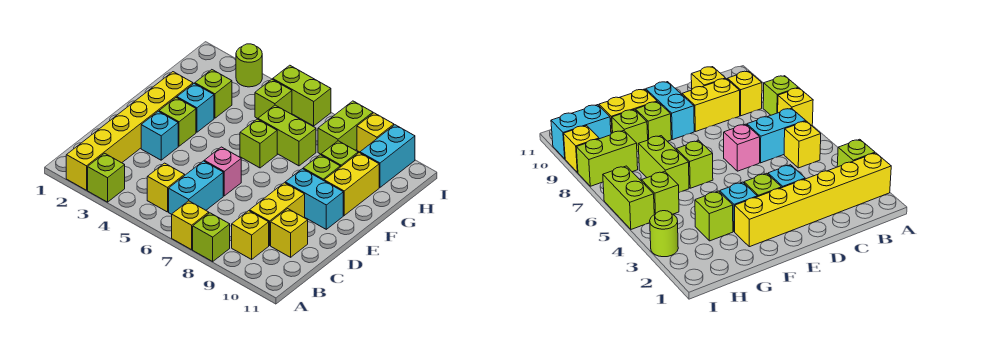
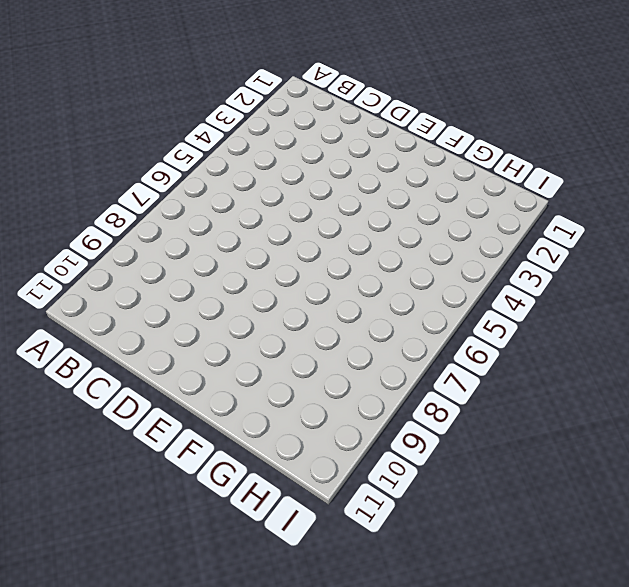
none -> yellow brick A2:F2 level 1
none -> lime brick A3 level 1
none -> yellow brick A7 level 1

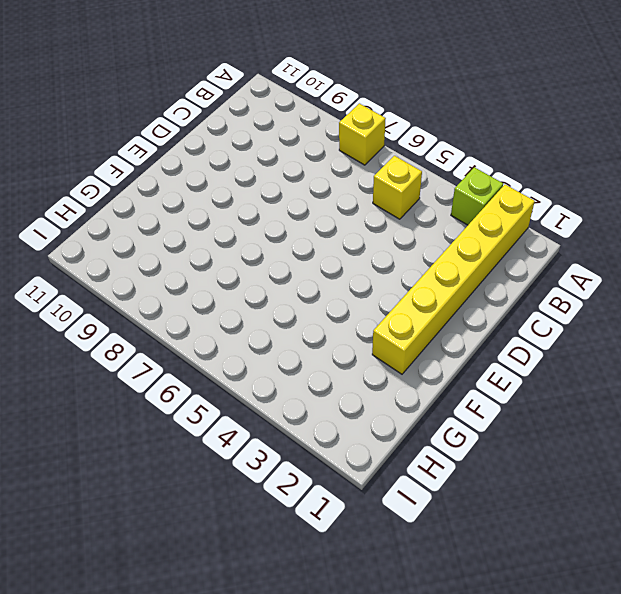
none -> lime brick A8 level 1
none -> cyan brick B6:C6 level 1
none -> yellow brick B9 level 1

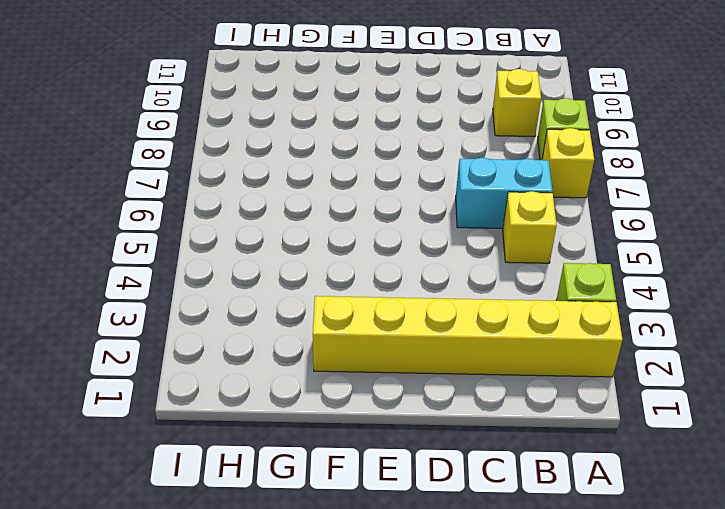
none -> yellow brick C9:D9 level 1
none -> yellow brick C10 level 1
none -> cyan brick D3 level 1

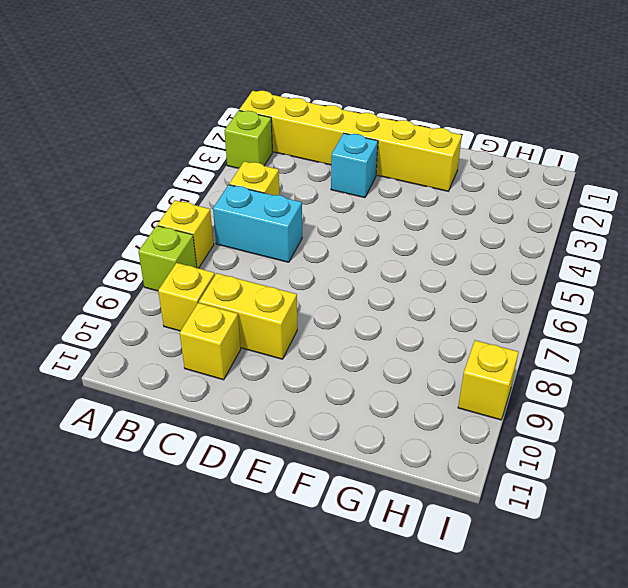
none -> pink brick D6 level 1
none -> lime brick E3 level 1
none -> cyan brick E9:E10 level 1

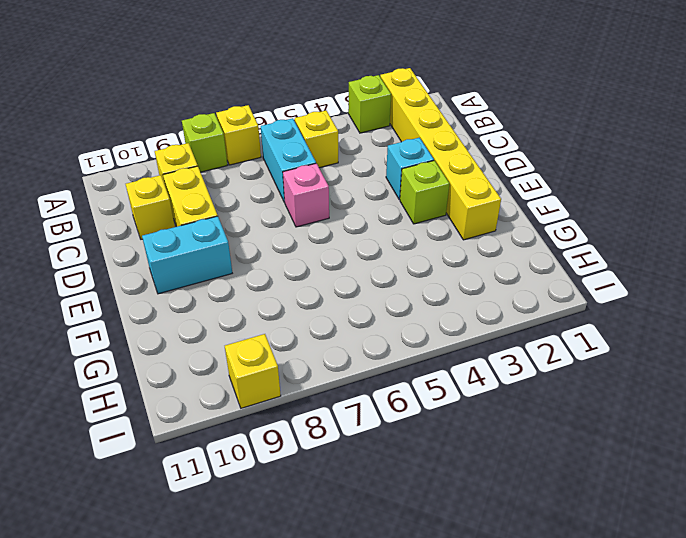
none -> cyan brick F3 level 1
none -> lime brick F6 level 1
none -> lime brick F9 level 1

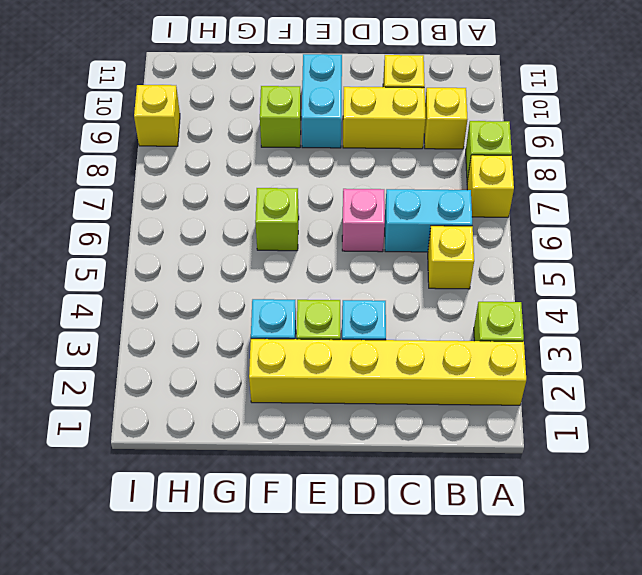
none -> yellow brick F10:G10 level 1
none -> lime brick G3 level 1
none -> lime brick G6:G7 level 1

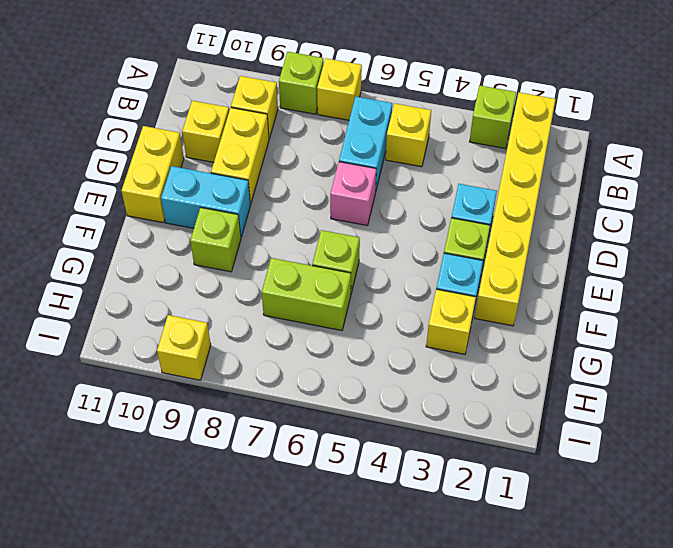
yellow brick D11:E11 level 1 -> yellow brick F10:G10 level 1
yellow brick G3 level 1 -> lime brick G3 level 1
none -> lime brick G9 level 1
none -> lime brick H5 level 1
none -> lime brick H8:I8 level 1

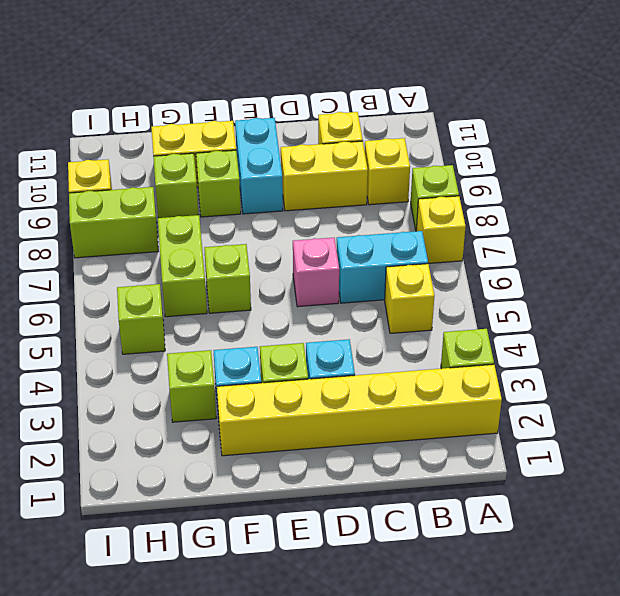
none -> cyan brick H10:I10 level 1
none -> lime round brick I3 level 1
none -> lime brick I5:I6 level 1

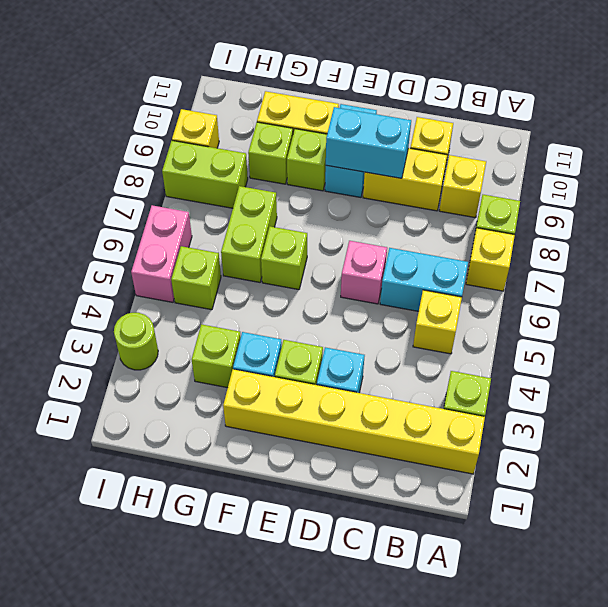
cyan brick D9:E9 level 2 -> cyan brick H10:I10 level 1
pink brick I5:I6 level 1 -> lime brick I5:I6 level 1

